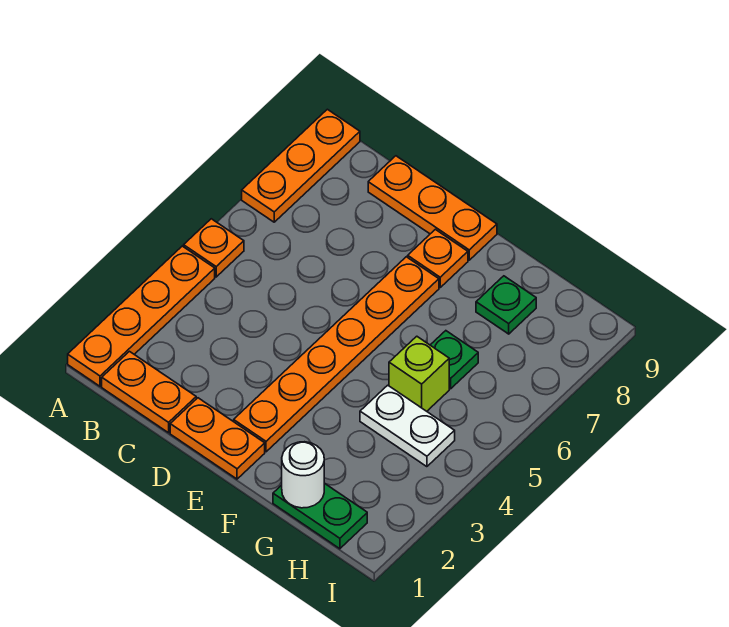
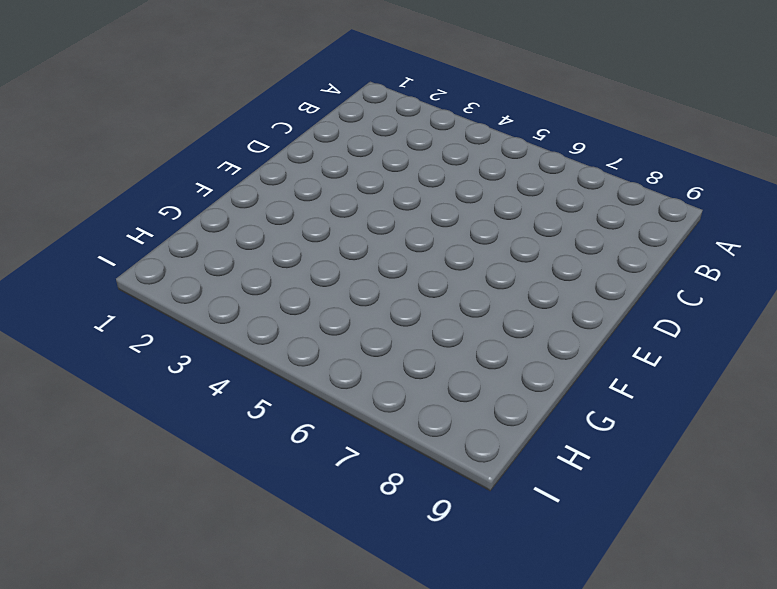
none -> orange plate A1:A4 level 1
none -> orange plate A5 level 1
none -> orange plate A7:A9 level 1

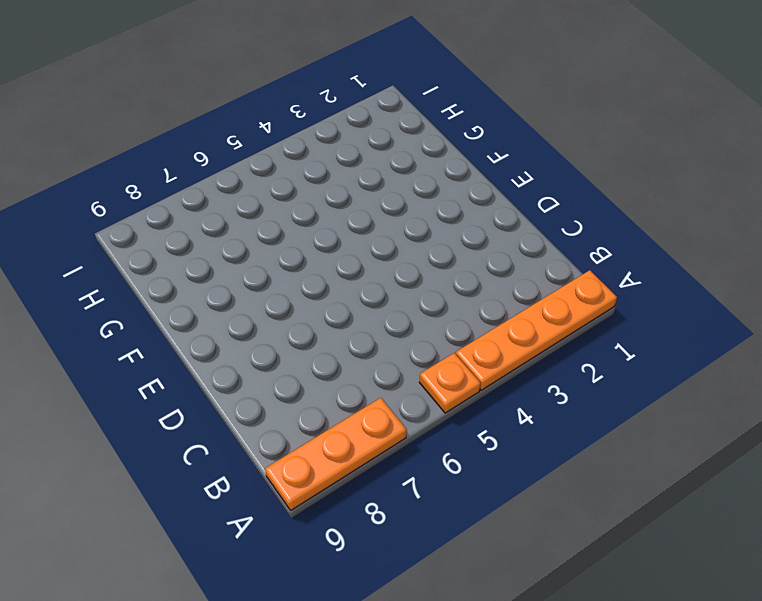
none -> orange plate B1:C1 level 1
none -> orange plate C9:E9 level 1
none -> orange plate D1:E1 level 1

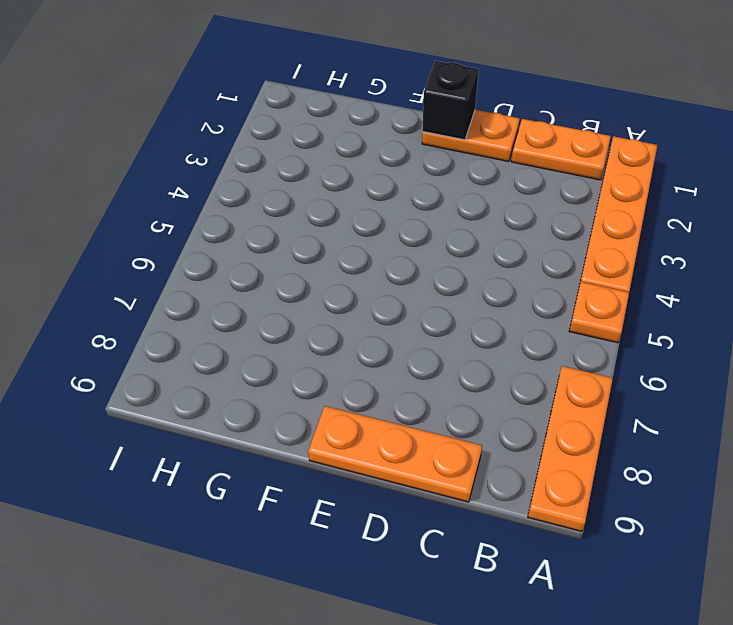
black brick E1 level 2 -> none
none -> orange plate E2:E7 level 1
none -> orange plate E8 level 1
none -> green plate G1:H1 level 1

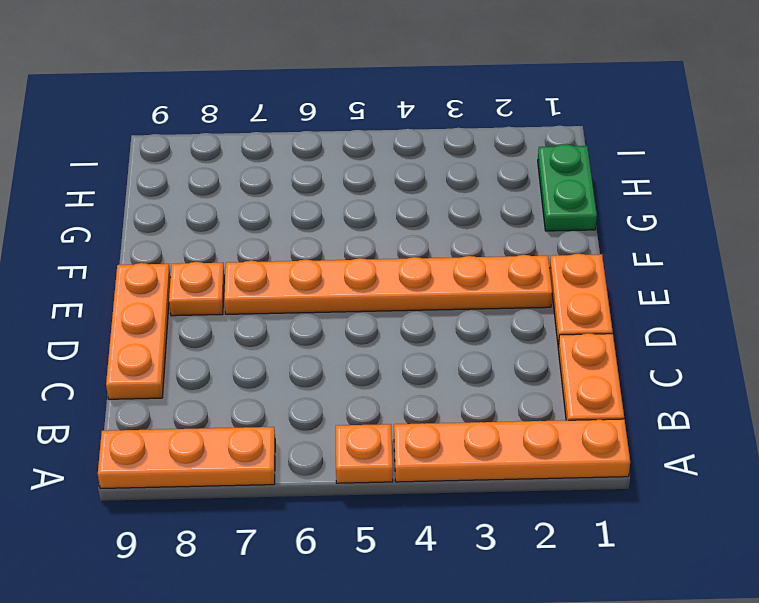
none -> white plate G4:H4 level 1
none -> lime brick G5 level 1
none -> green plate G6 level 1

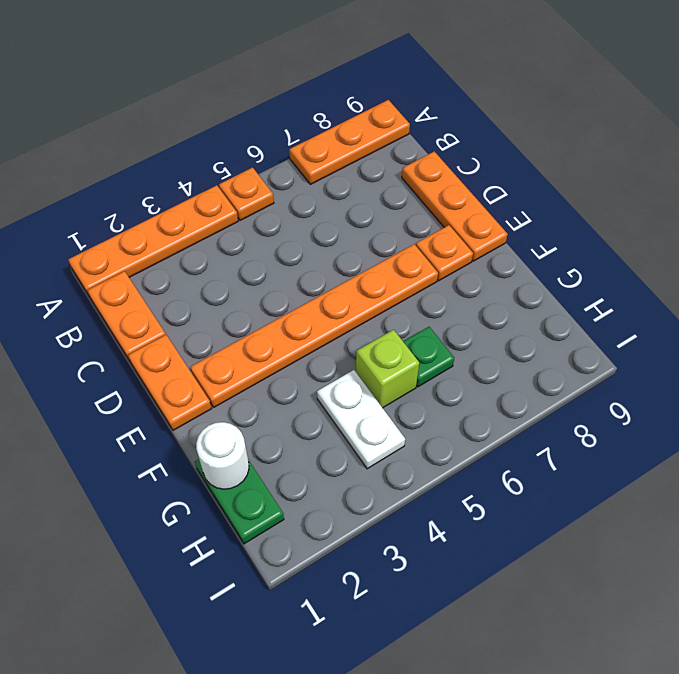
none -> green plate G8 level 1

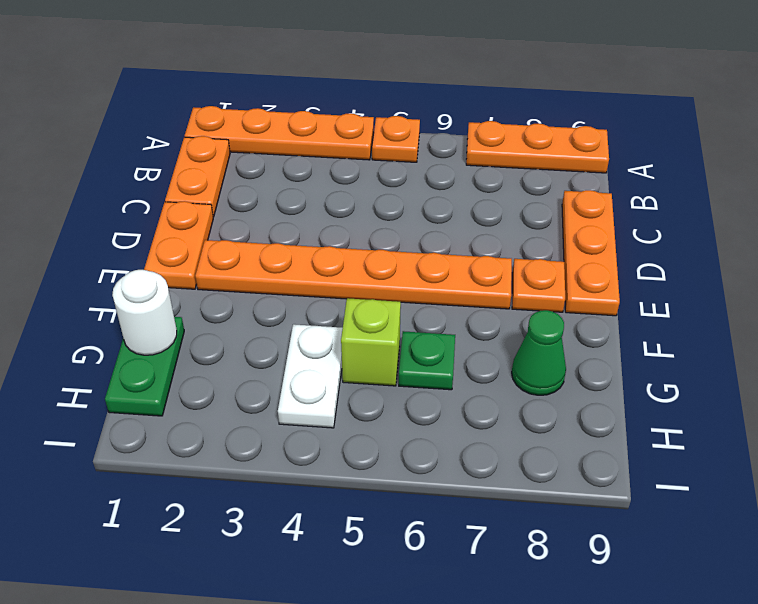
green cone G8 level 1 -> green plate G8 level 1

